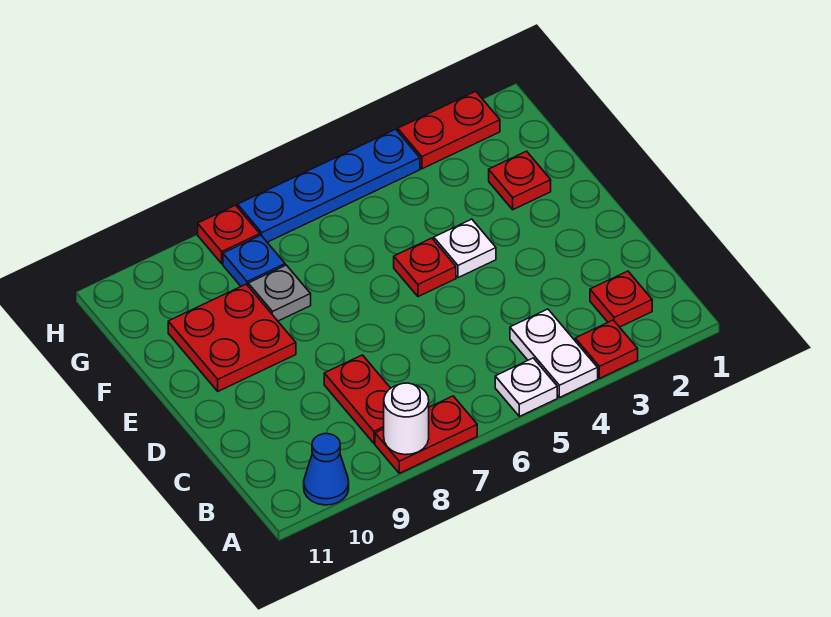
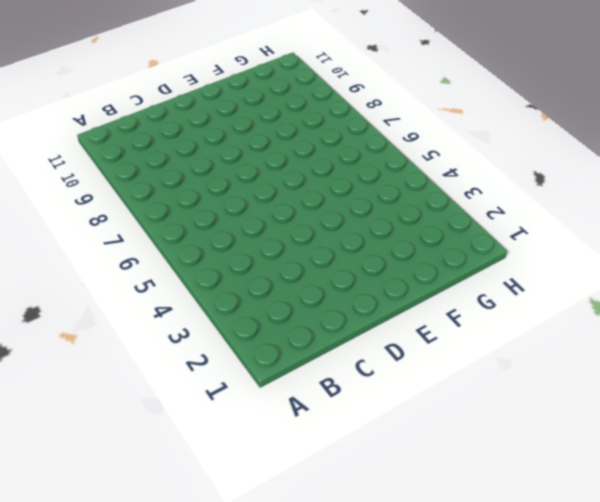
none -> red plate A3 level 1
none -> white plate A4:B4 level 1
none -> white plate A5 level 1

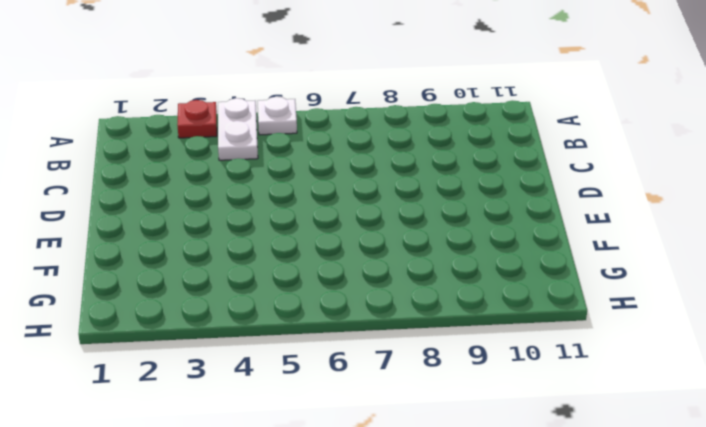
none -> red plate A7:A8 level 1
none -> blue cone A10 level 1
none -> red plate B2 level 1

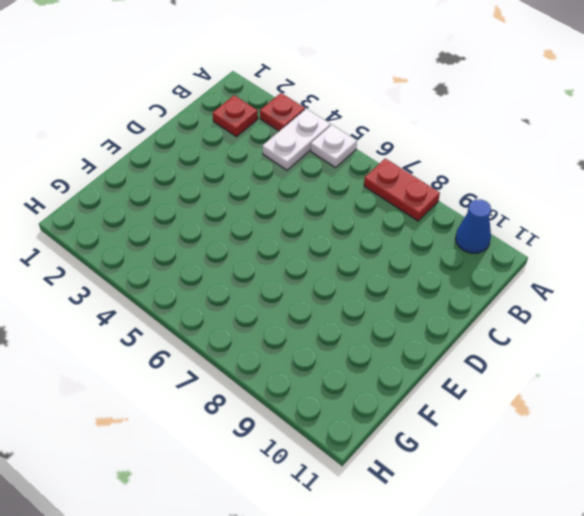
none -> red plate B8:C8 level 1
none -> white plate E4 level 1
none -> red plate E5 level 1

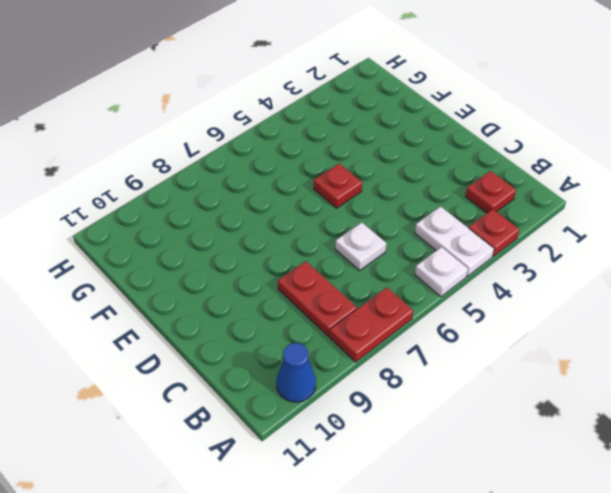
white plate C6 level 1 -> white plate E4 level 1
none -> red plate E9:F10 level 1
none -> red plate F2 level 1
none -> grey plate F8 level 1

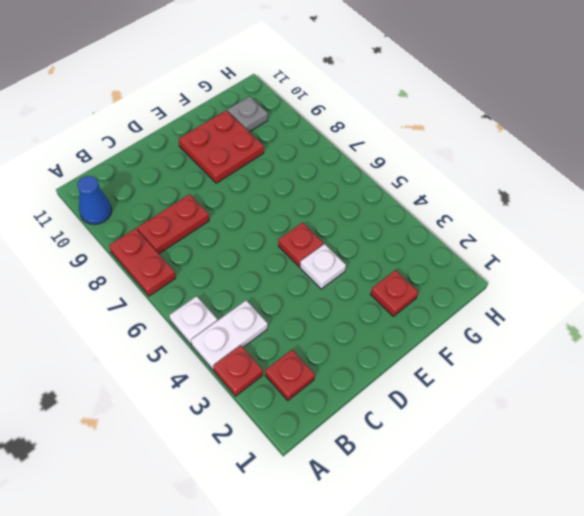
grey plate G10 level 1 -> grey plate F8 level 1
none -> blue plate G8 level 1
none -> red plate H2:H3 level 1
none -> blue plate H4:H7 level 1

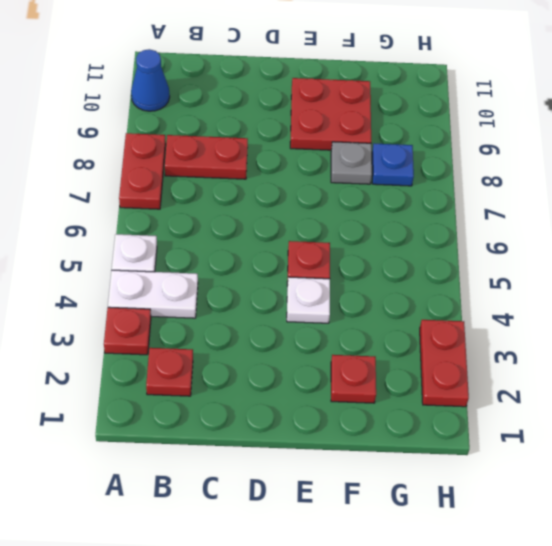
none -> blue plate H4:H7 level 1
none -> red plate H8 level 1
none -> white round brick A8 level 2

